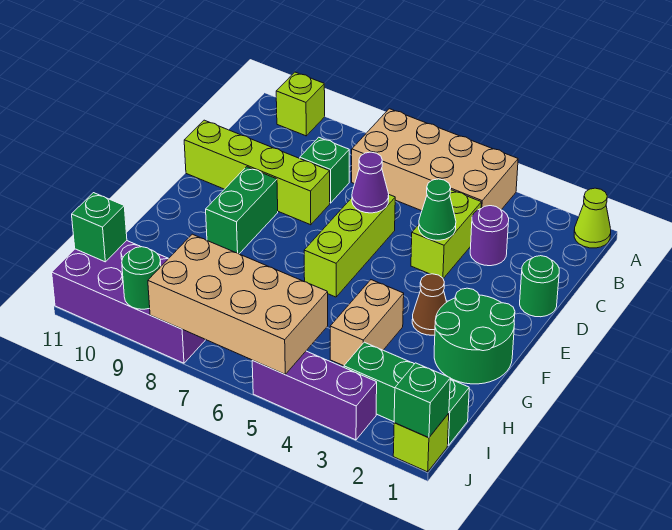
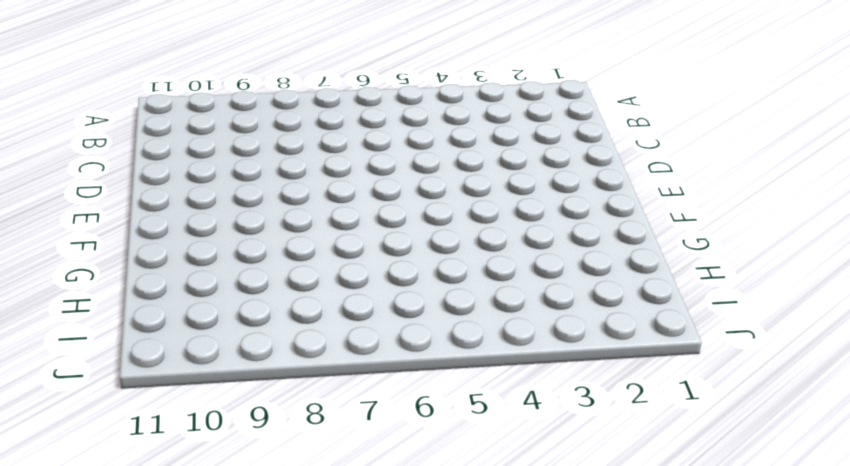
none -> lime cone A1 level 1
none -> tan brick A4:B7 level 1
none -> lime brick A10 level 1

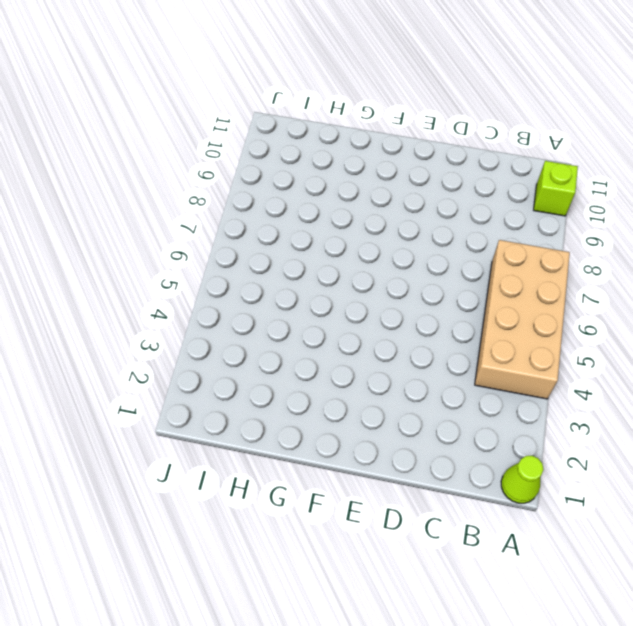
none -> purple round brick C3 level 1
none -> lime brick C4:D4 level 1
none -> green brick C8 level 1

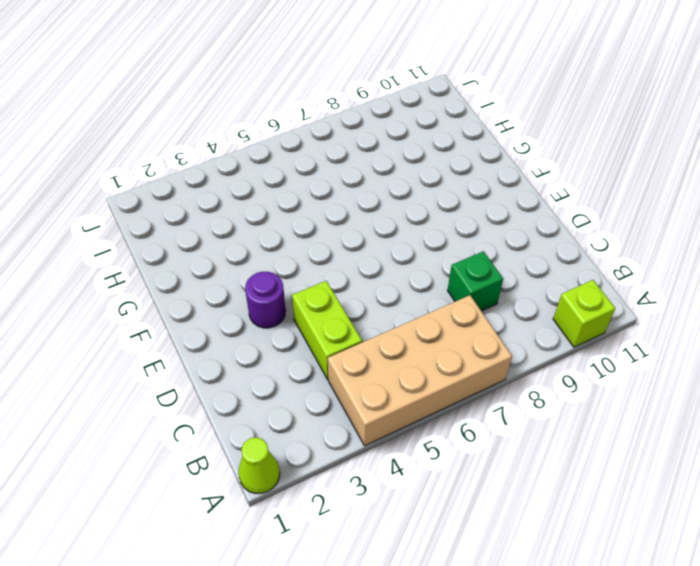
purple round brick E3 level 1 -> purple round brick C3 level 1
none -> green round brick D1 level 1
none -> lime brick D6:F6 level 1
none -> lime brick D8:D11 level 1

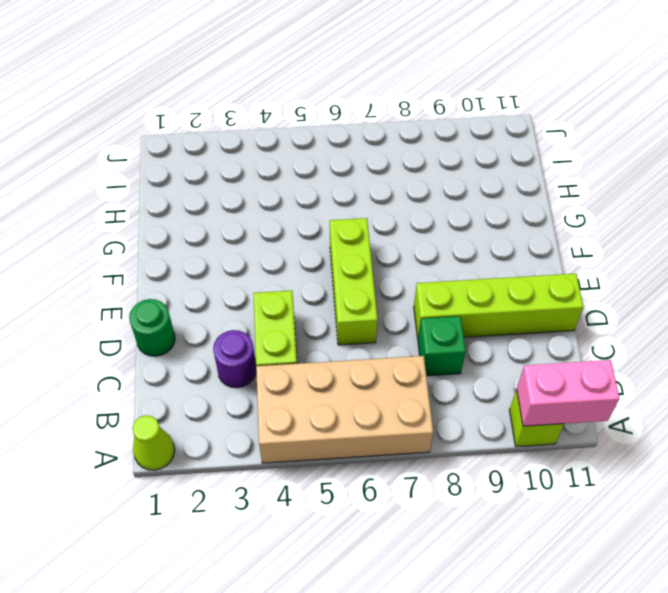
pink brick A10:A11 level 2 -> none
none -> green brick E9:F9 level 1
none -> green round brick F1:G2 level 1
none -> brown cone F3 level 1

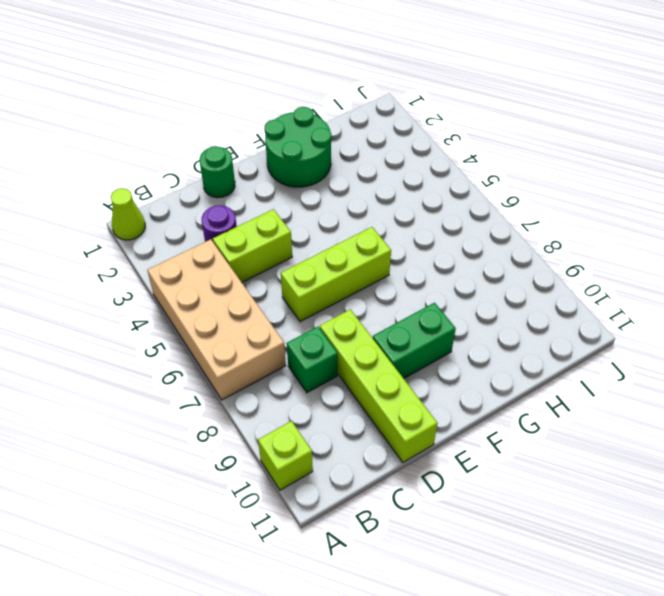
none -> brown cone F3 level 1
none -> tan brick G4:H4 level 1
none -> green brick I1:I3 level 1

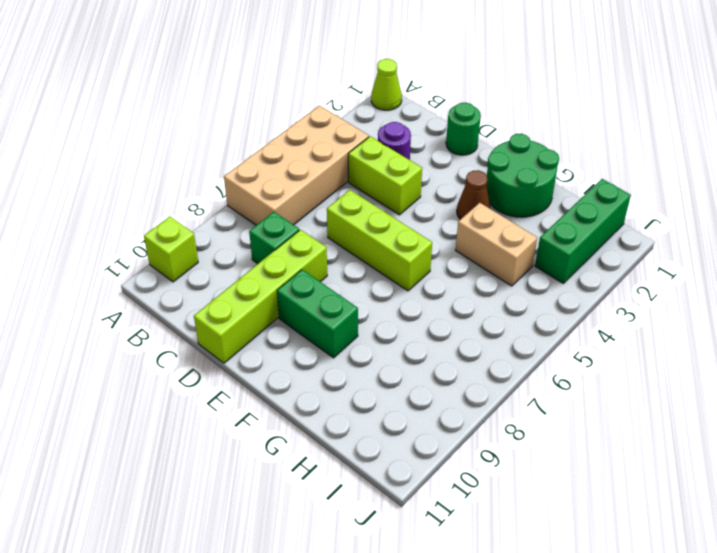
none -> purple brick I8:J11 level 1
none -> lime brick J1 level 1
none -> purple brick J3:J5 level 1

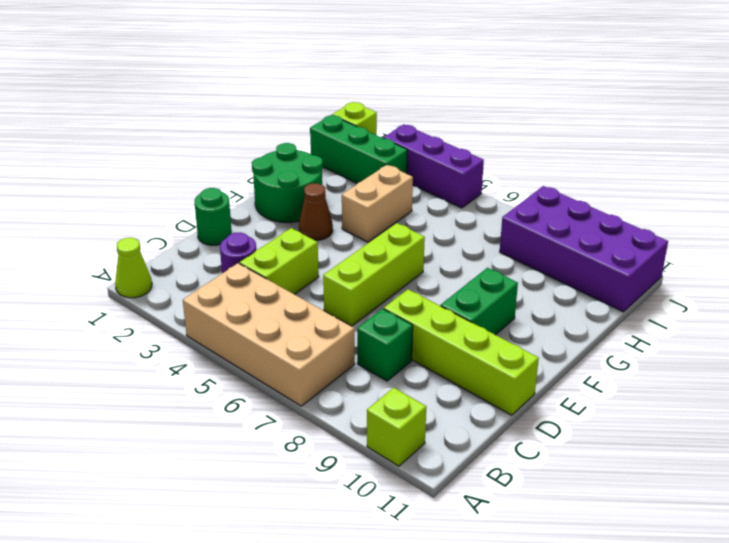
none -> green cone D4 level 2
none -> purple cone D6 level 2
none -> tan brick I5:J8 level 2

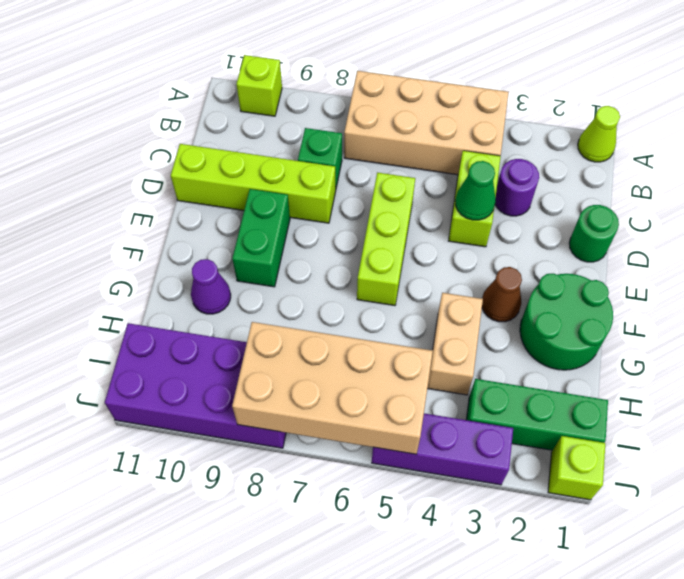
purple cone G10 level 1 -> purple cone D6 level 2
none -> green brick I11 level 2
none -> green brick J1 level 2
none -> green round brick J9 level 2

